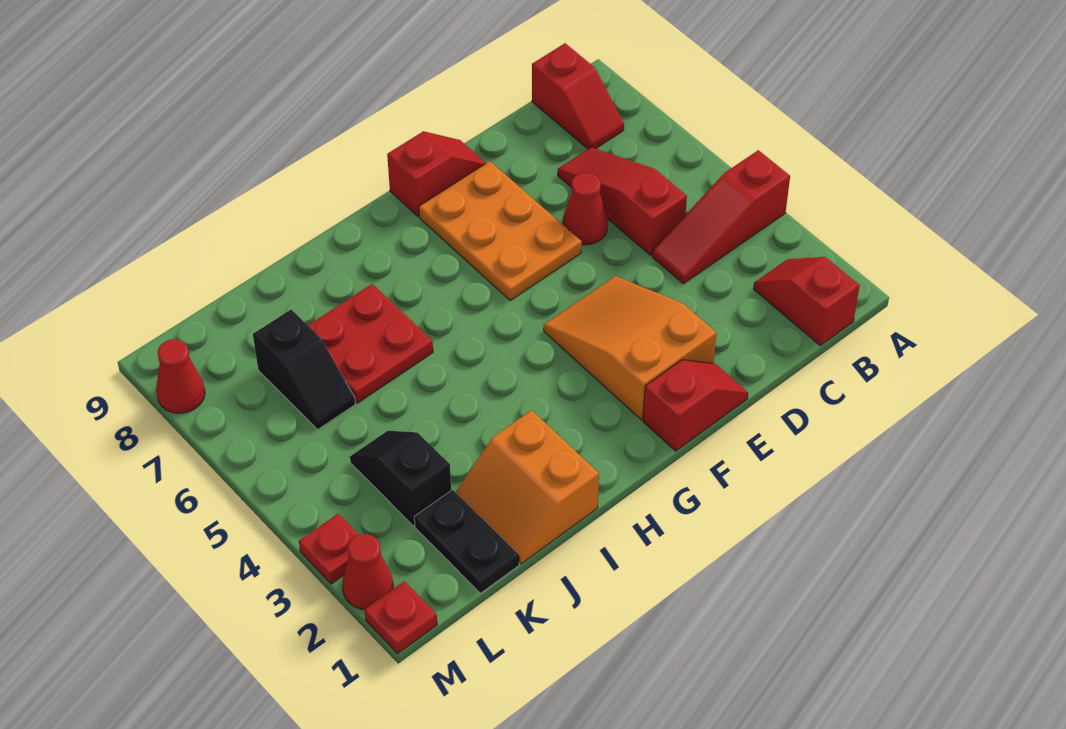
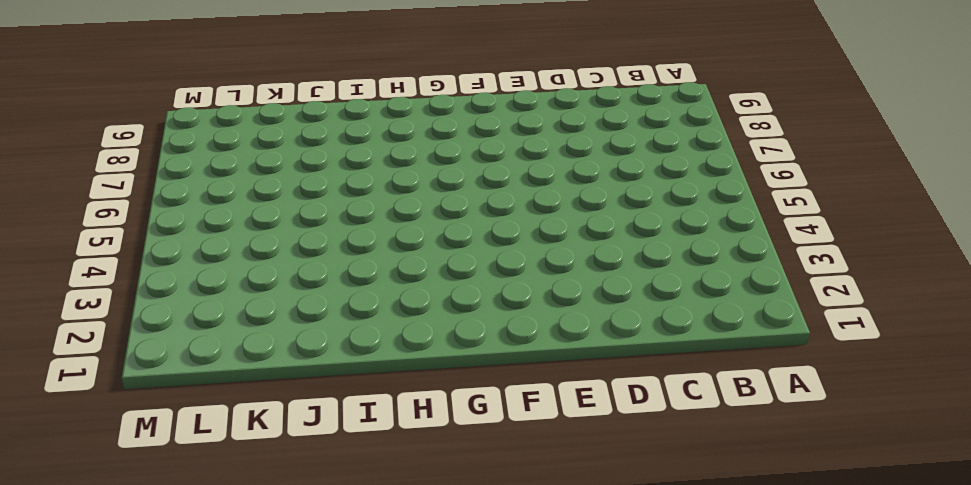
none -> red slope A4:C4 level 1 top A
none -> red slope B1:B2 level 1 top 1
none -> red slope B8:B9 level 1 top 9

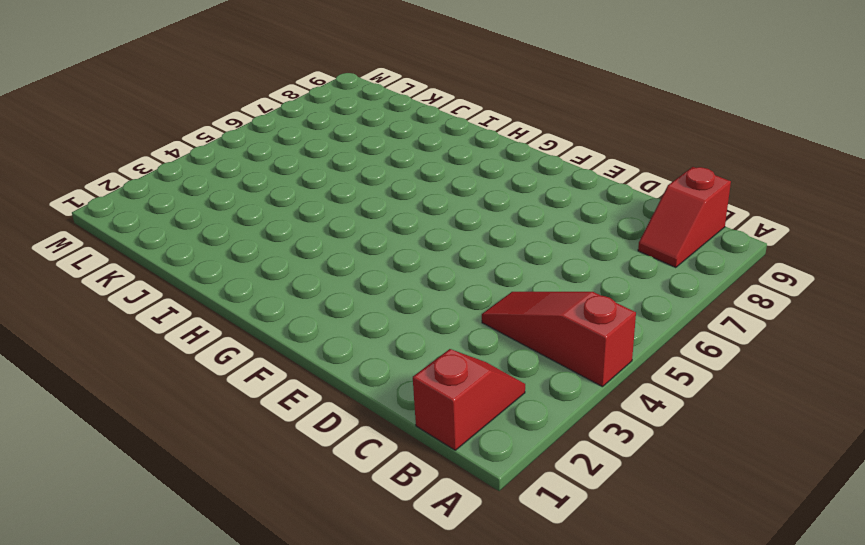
none -> red slope C5:C7 level 1 top 5
none -> red cone D6 level 1
none -> red slope E1:F1 level 1 top F

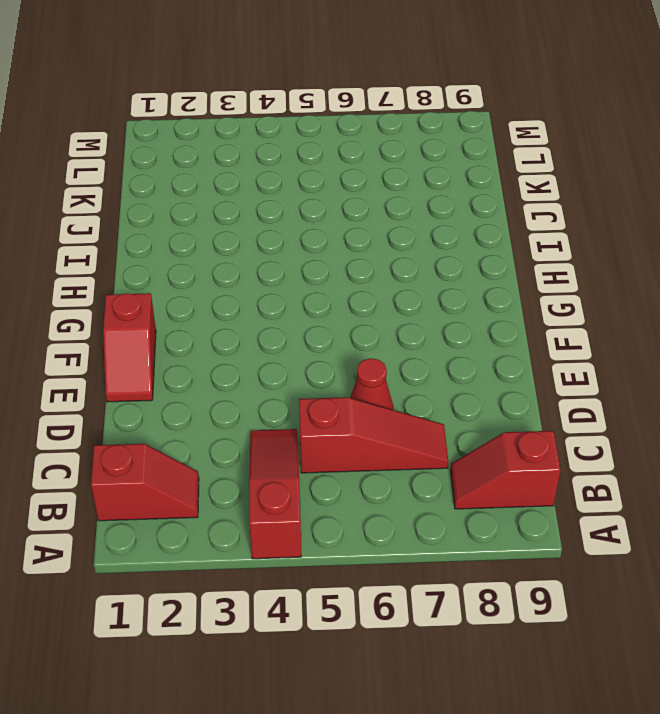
none -> orange slope E2:F4 level 1 top 2
none -> orange plate E6:F8 level 1
none -> red slope E9:F9 level 1 top F

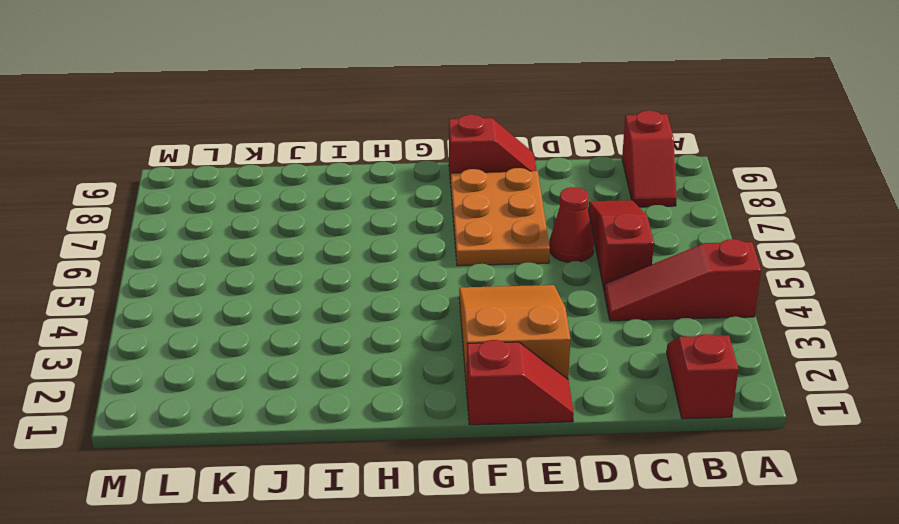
none -> orange slope I1:J2 level 1 top I
none -> red plate I6:J7 level 1
none -> black plate K1:K2 level 1

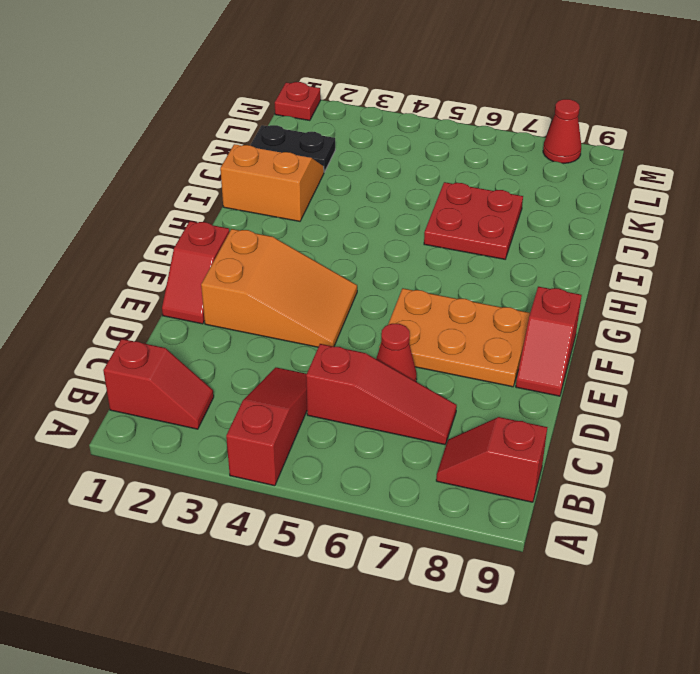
none -> black slope K3:K4 level 1 top 3
none -> black slope K6:K7 level 1 top 7
none -> red cone M2 level 1

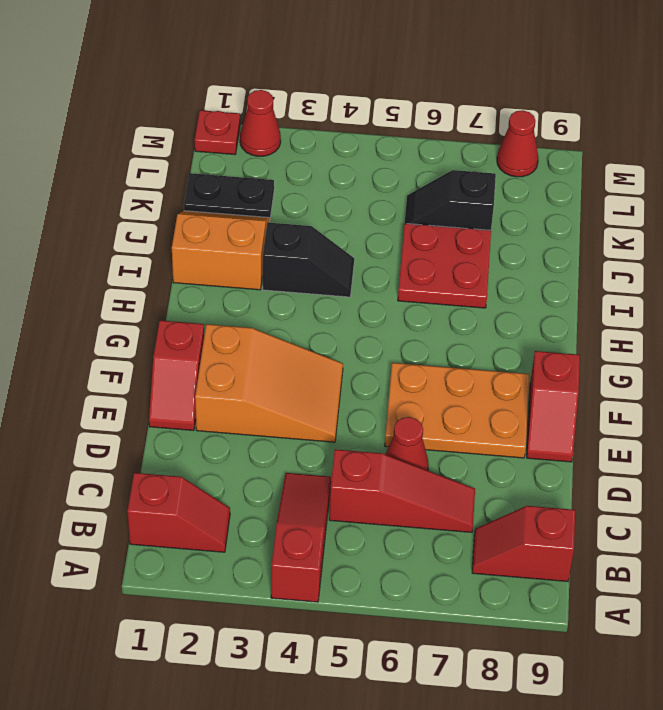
black slope I3:I4 level 1 top 3 -> black slope K3:K4 level 1 top 3
none -> red plate M3 level 1

